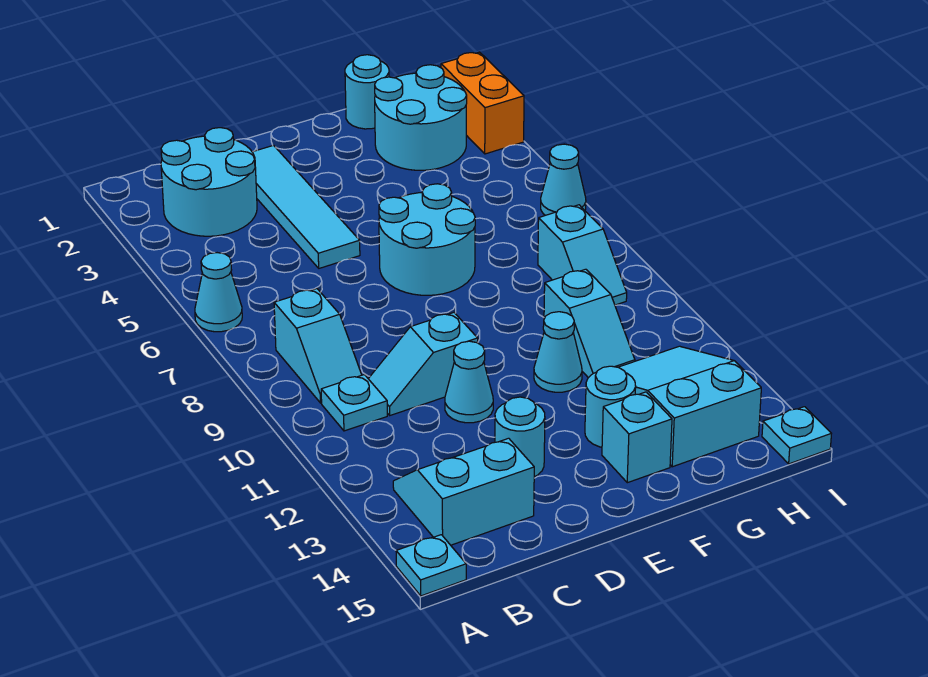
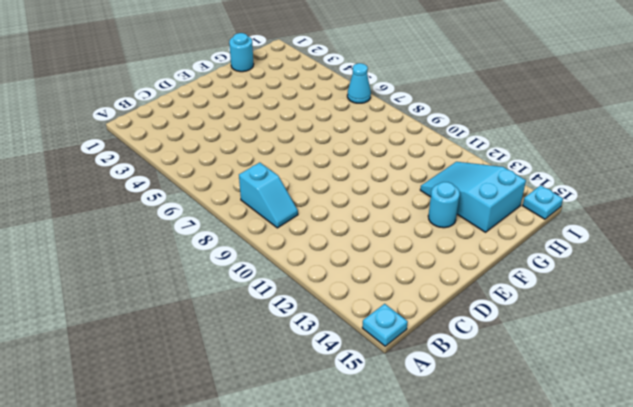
none -> cyan cone A6 level 1
none -> cyan round brick B2:C3 level 1
none -> cyan plate B10 level 1

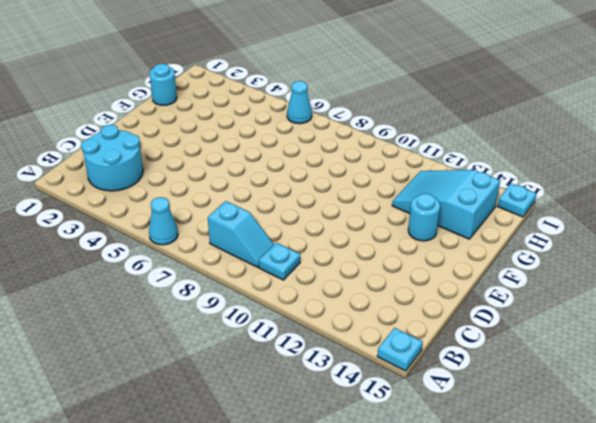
none -> cyan slope B13:C14 level 1 top 14
none -> cyan slope C10:D10 level 1 top D
none -> cyan tile D2:D5 level 1

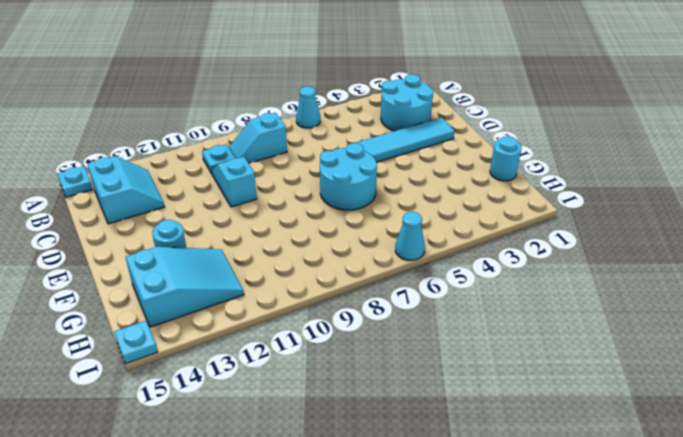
none -> cyan cone D11 level 1
none -> cyan round brick D13 level 1
none -> cyan cone F11 level 1

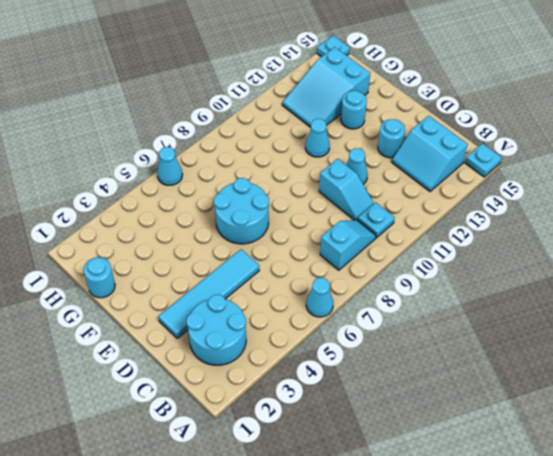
none -> cyan brick F14 level 1
none -> cyan round brick G2:H3 level 1
none -> cyan slope G10:G11 level 1 top 10

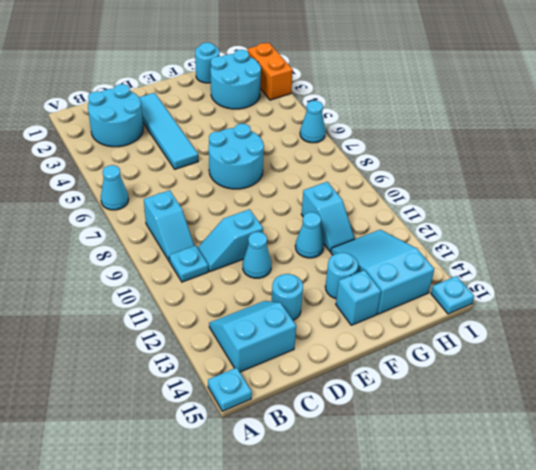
none -> cyan slope H8:H9 level 1 top 8

